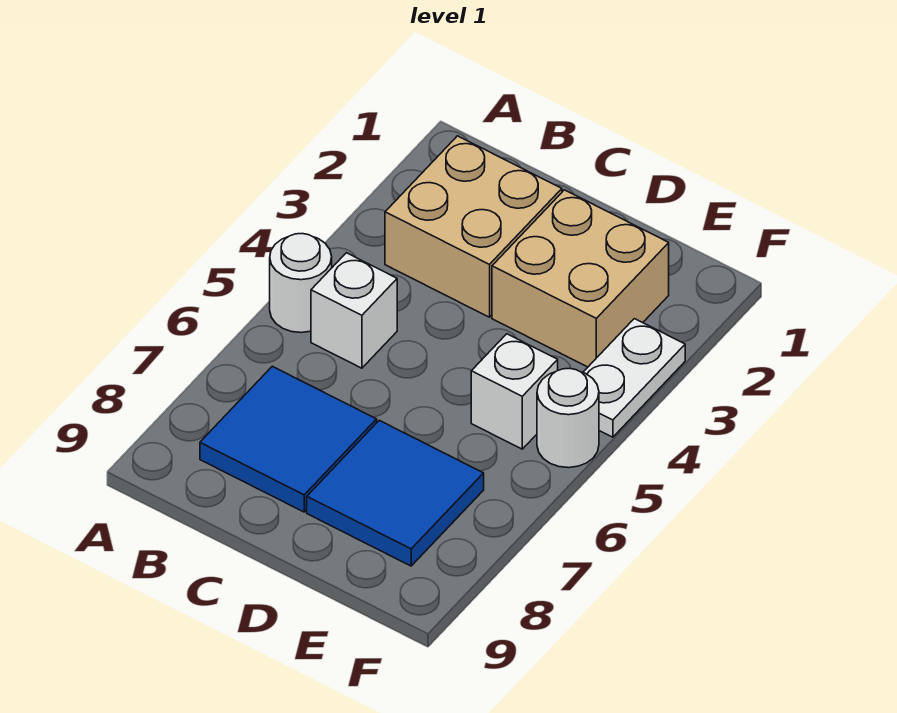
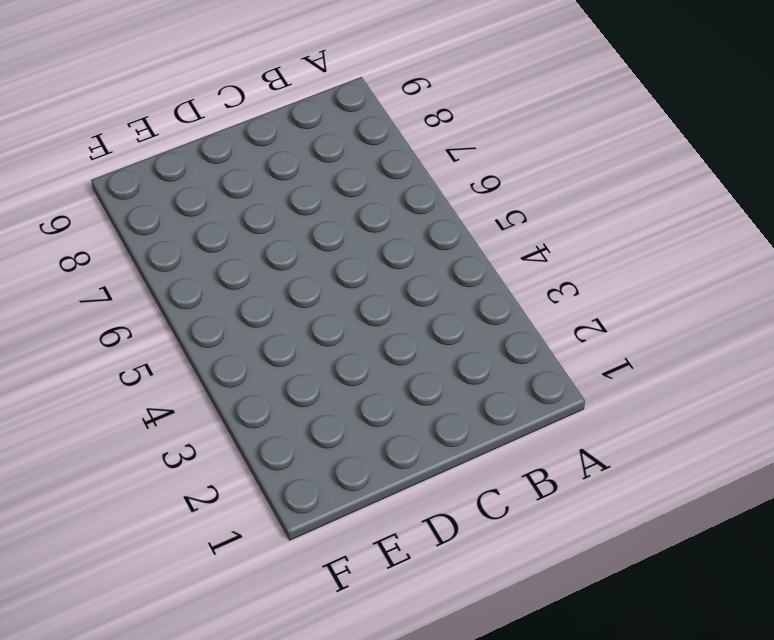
none -> white round brick A5 level 1
none -> tan brick B2:C3 level 1

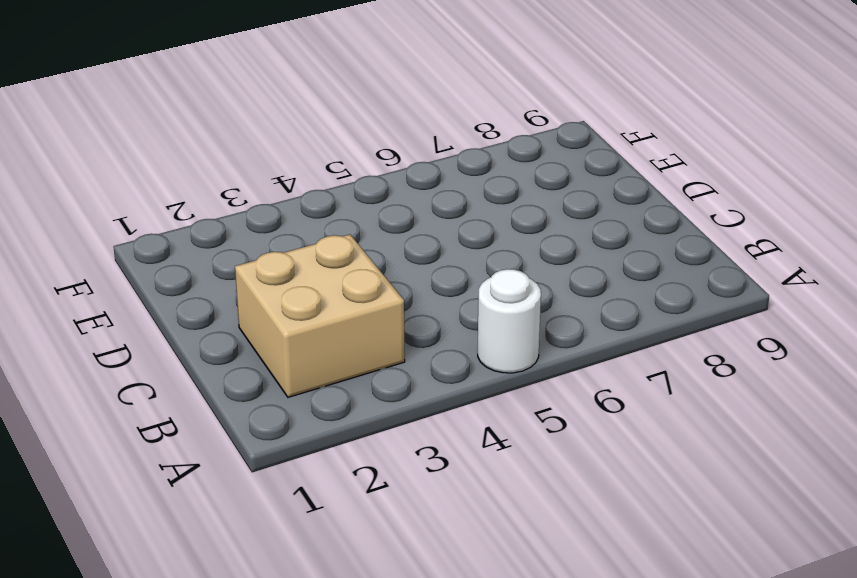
none -> white brick B5 level 1
none -> blue tile B7:C8 level 1

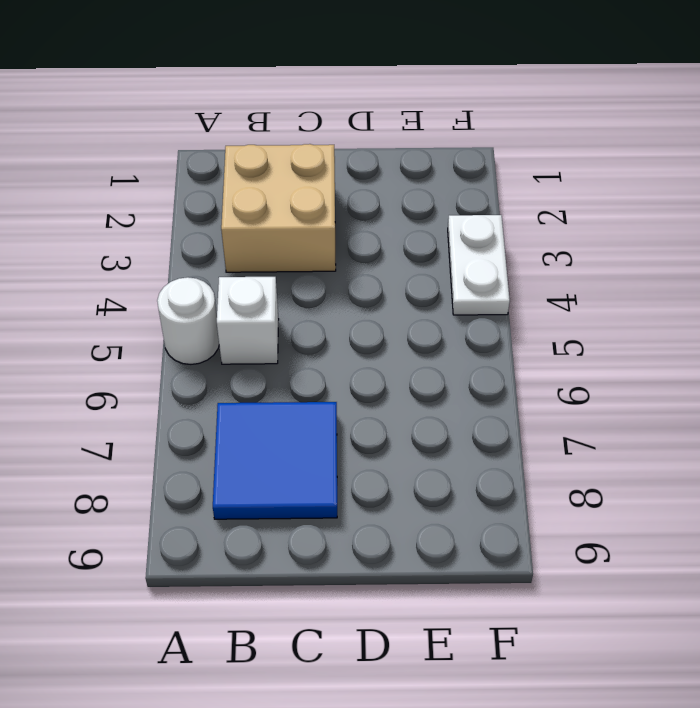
none -> tan brick D2:E3 level 1
none -> blue tile D7:E8 level 1

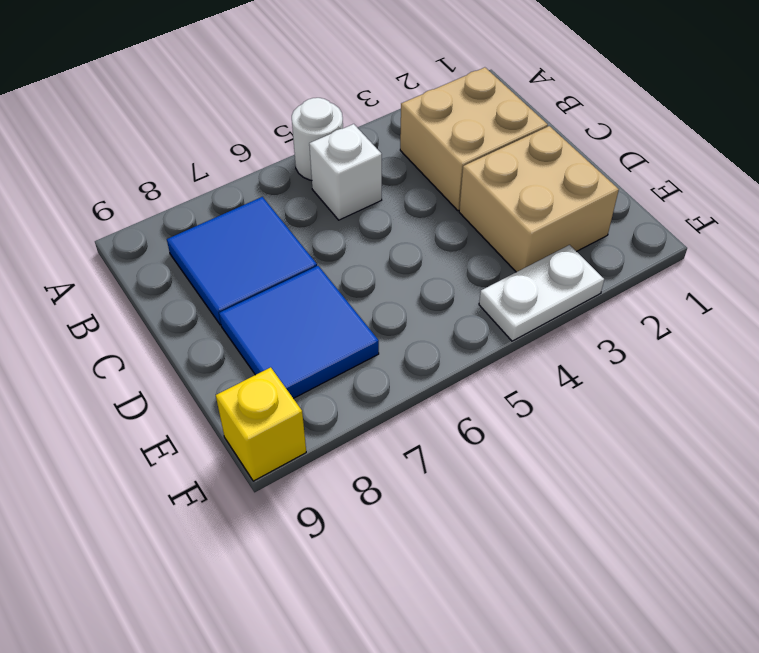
yellow brick F9 level 1 -> none
none -> white brick E5 level 1
none -> white round brick F5 level 1

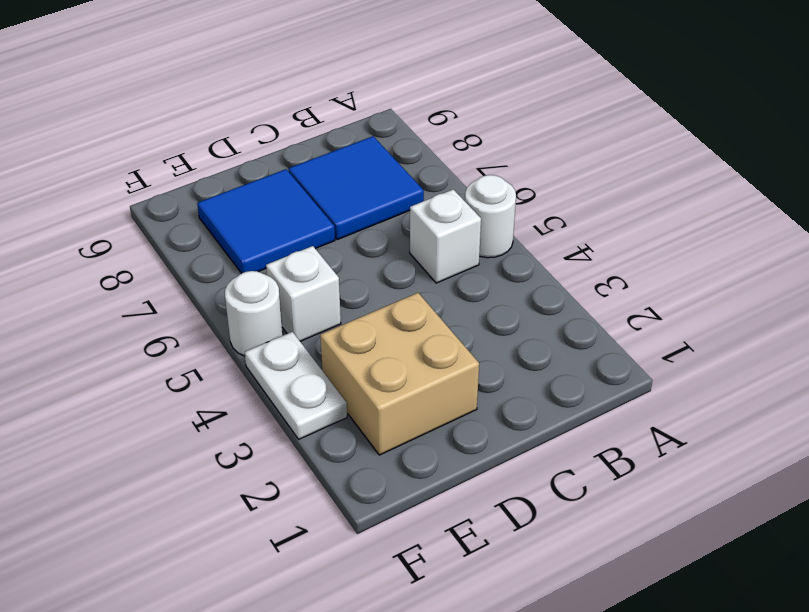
none -> tan brick B2:C3 level 1

